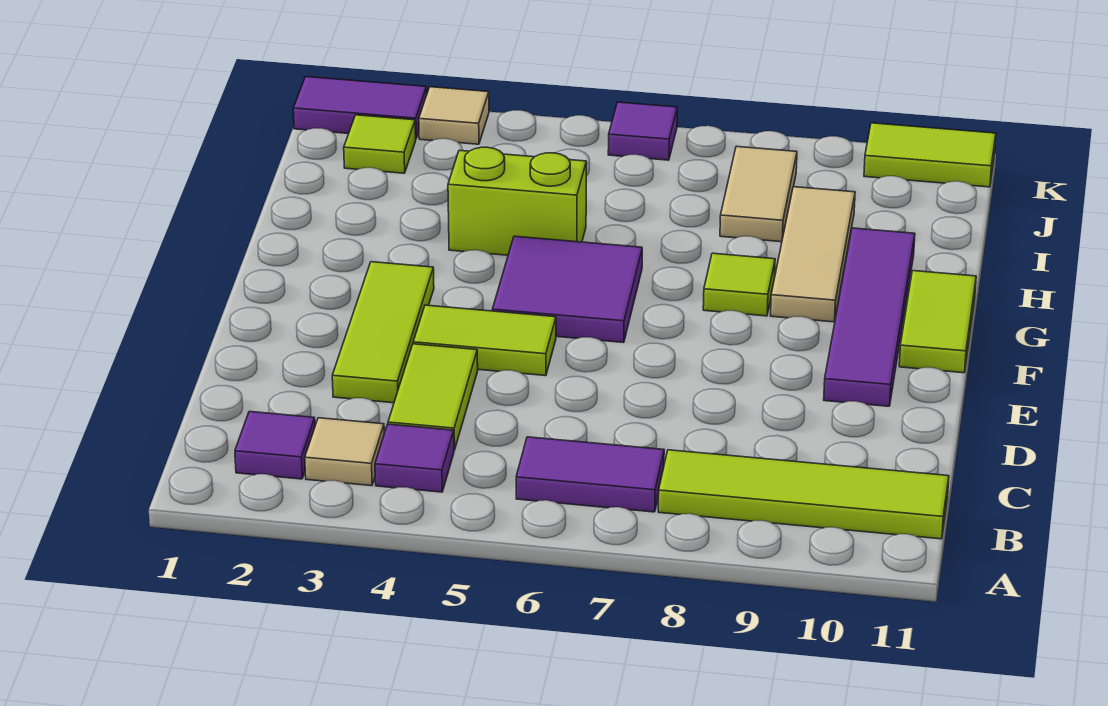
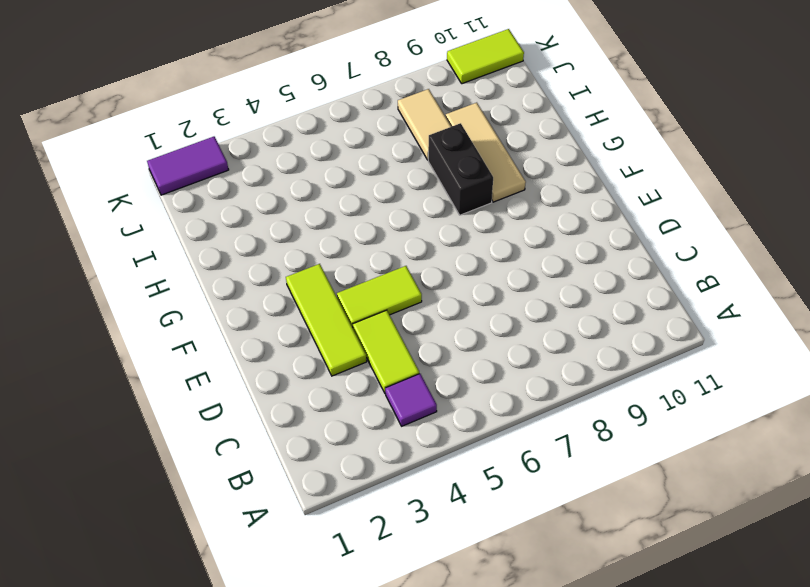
black brick G8:H8 level 1 -> lime tile G8 level 1
none -> purple tile B2 level 1
none -> tan tile B3 level 1
none -> purple tile B6:B7 level 1

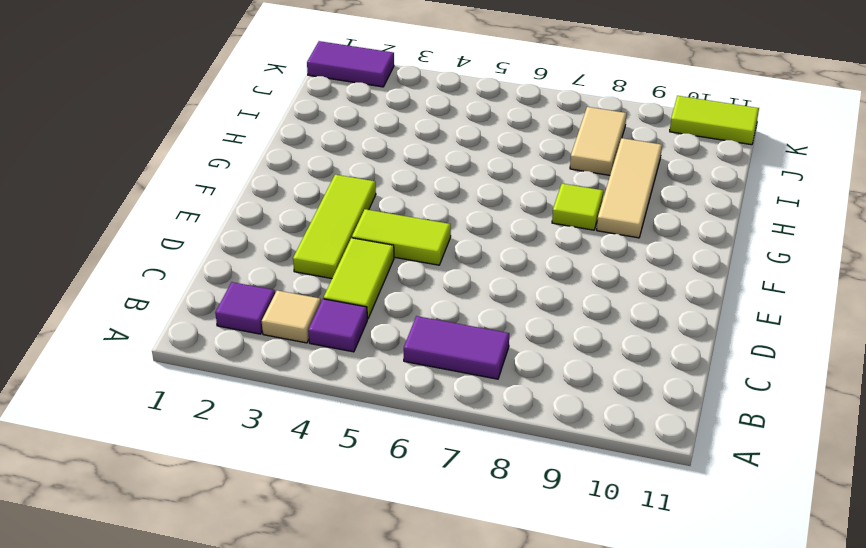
none -> lime tile B8:B11 level 1
none -> purple tile E10:H10 level 1
none -> purple tile F5:G6 level 1

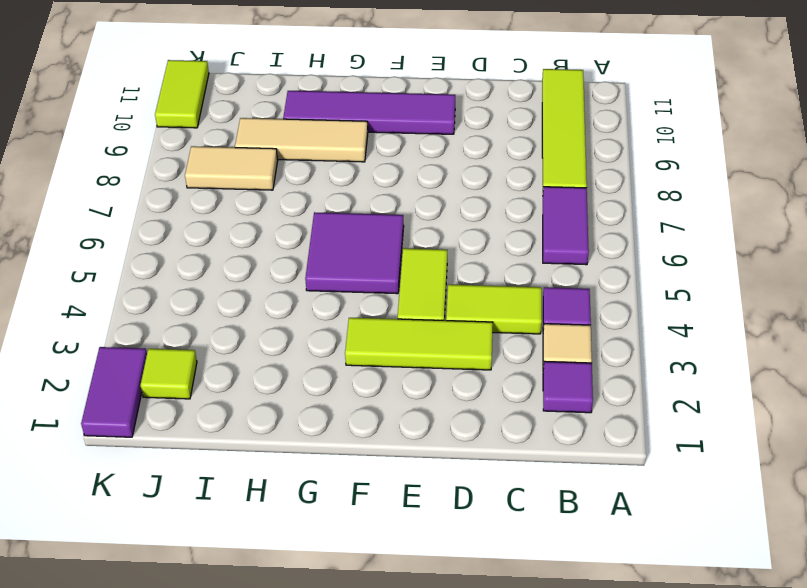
none -> lime tile F11:G11 level 1
none -> lime tile G8 level 1
none -> lime brick H4:H5 level 1

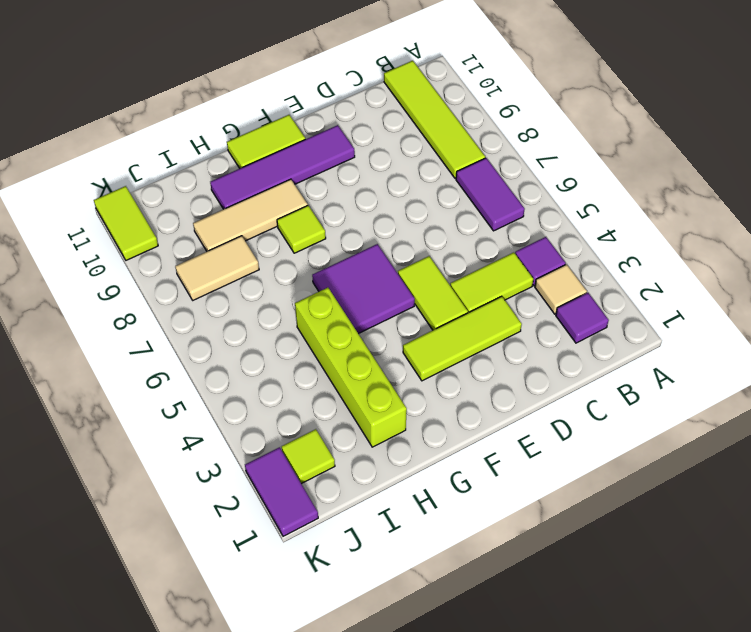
lime brick H2:H5 level 1 -> lime brick H4:H5 level 1
none -> tan tile K3 level 1
none -> purple tile K6 level 1

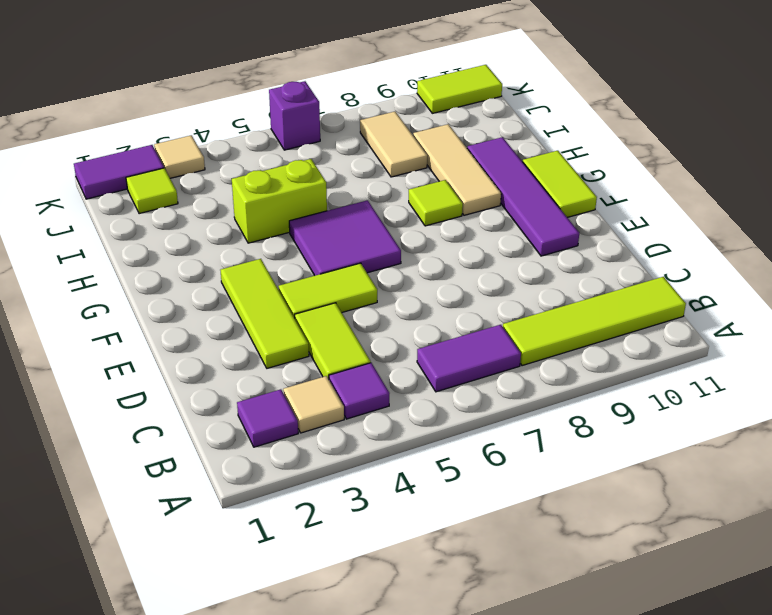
purple brick K6 level 1 -> purple tile K6 level 1

